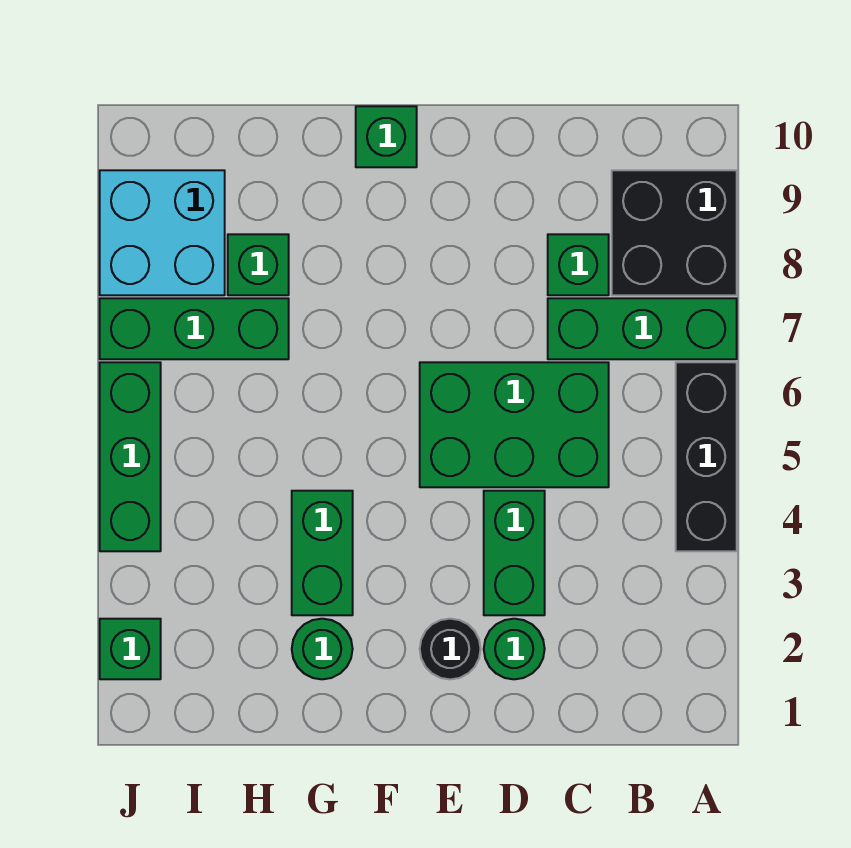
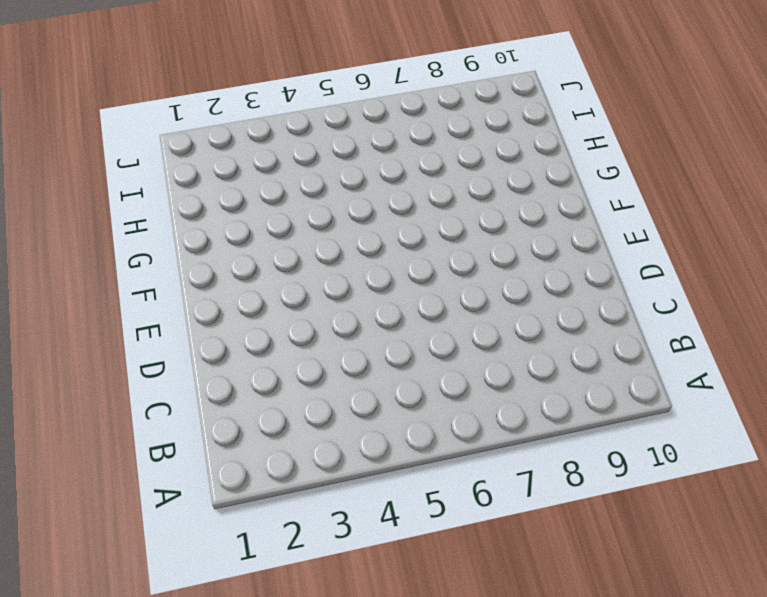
none -> black brick A4:A6 level 1
none -> green brick A7:C7 level 1
none -> black brick A8:B9 level 1

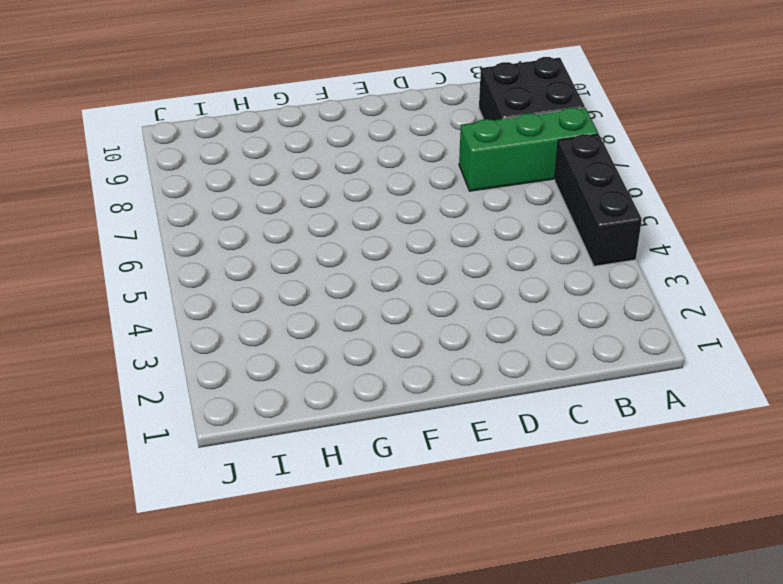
none -> green brick C5:E6 level 1
none -> green brick C8 level 1
none -> green round brick D2 level 1

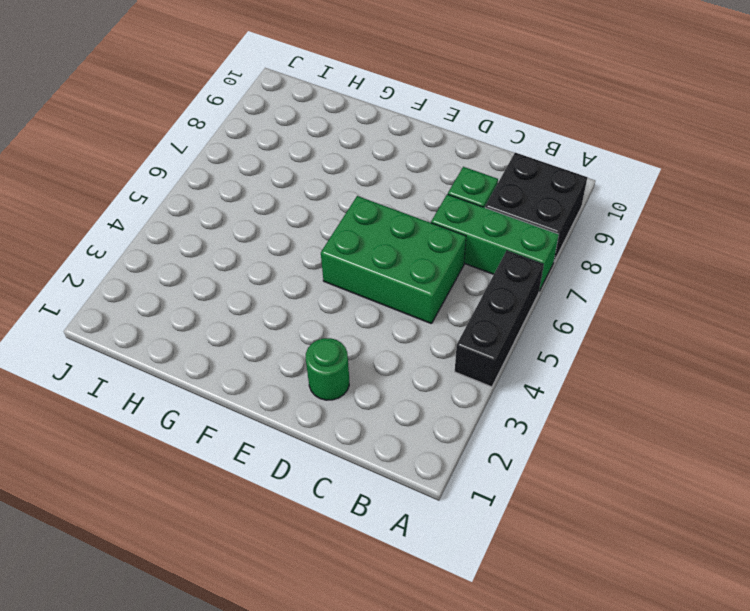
none -> green brick D3:D4 level 1
none -> black round brick E2 level 1
none -> green brick F10 level 1

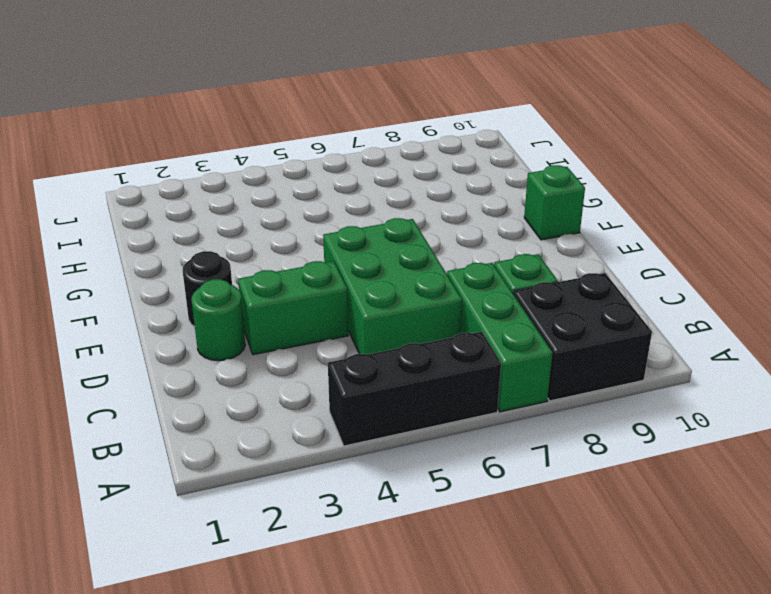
none -> green round brick G2 level 1
none -> green brick G3:G4 level 1
none -> green brick H7:J7 level 1

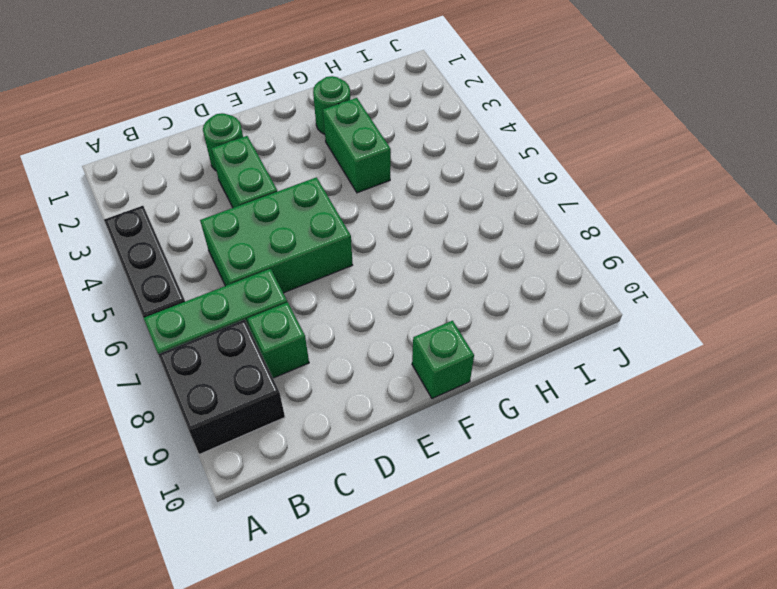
none -> black round brick E2 level 1
none -> green brick H7:J7 level 1
none -> green brick H8 level 1

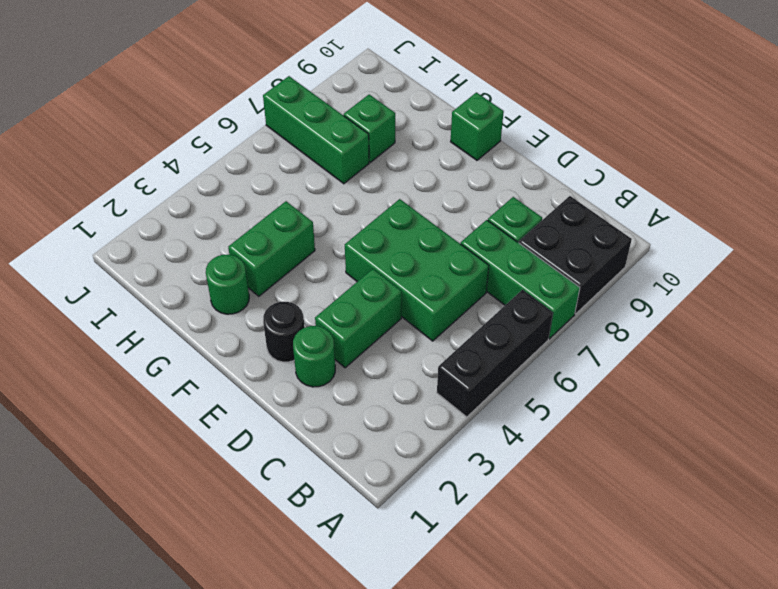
none -> cyan brick I8:J9 level 1
none -> green brick J2 level 1
none -> green brick J4:J6 level 1

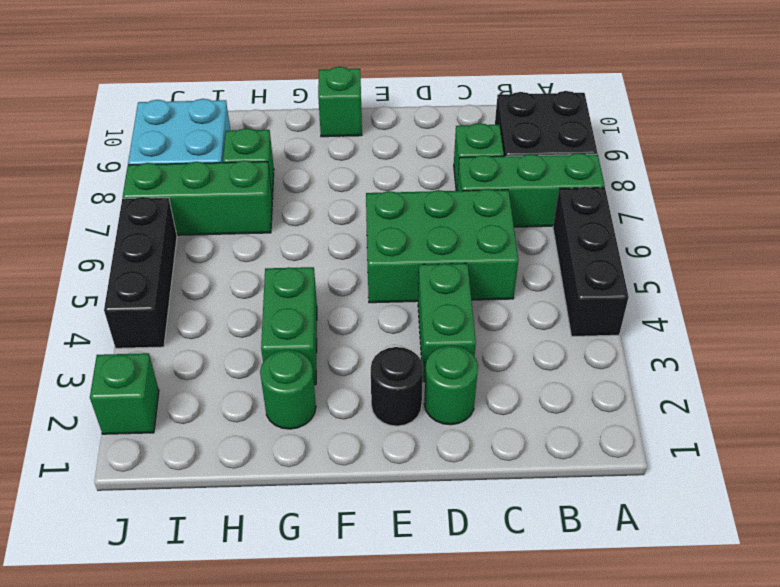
black brick J4:J6 level 1 -> green brick J4:J6 level 1

